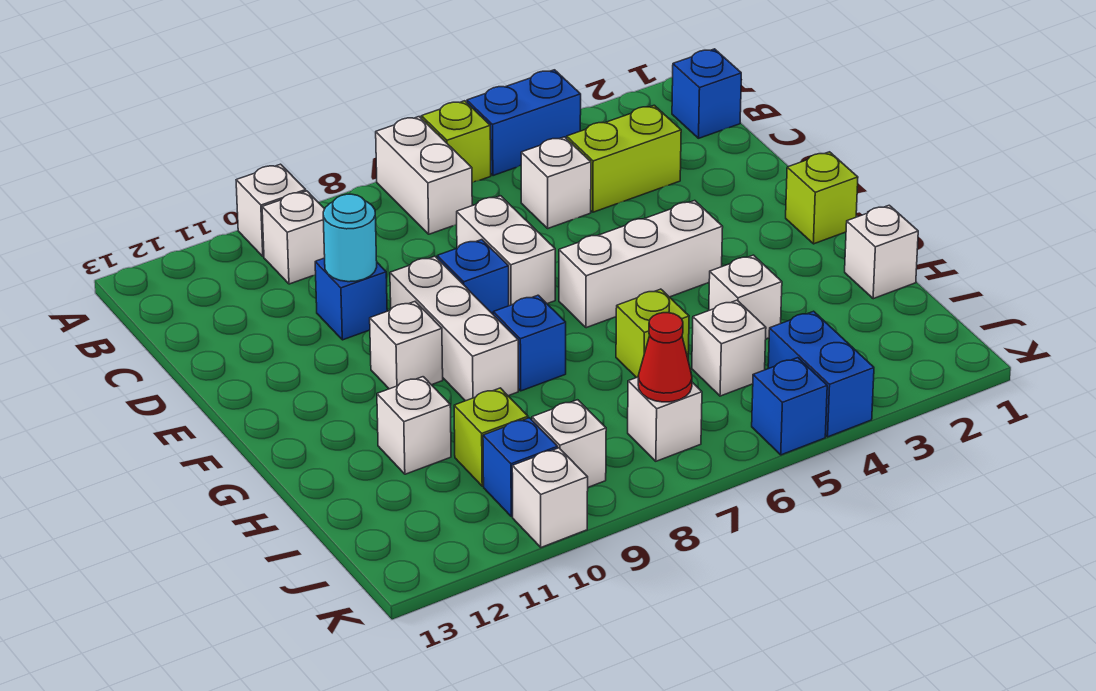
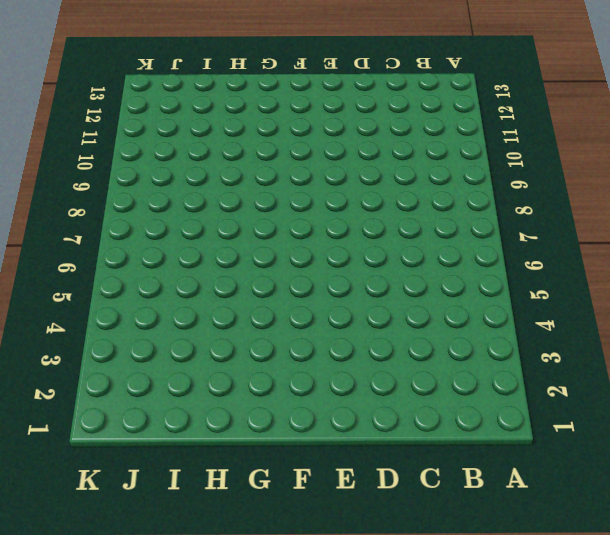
none -> blue brick A4:A5 level 1
none -> lime brick A6 level 1
none -> white brick A7:B7 level 1
none -> white brick A10 level 1

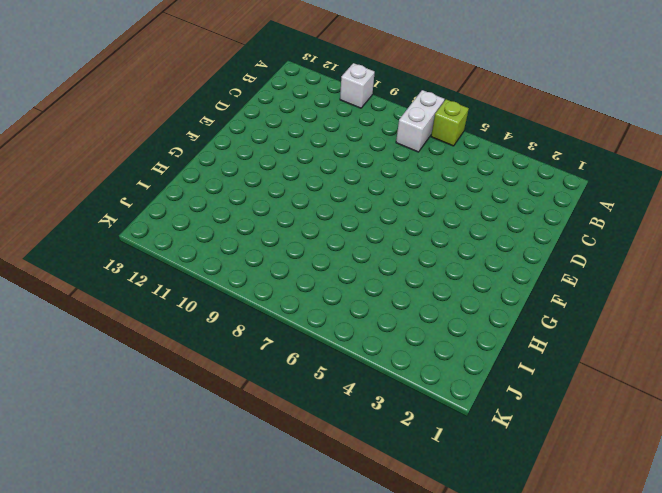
none -> blue brick A4:A5 level 1
none -> blue brick B1 level 1
none -> white brick B10 level 1
none -> lime brick C3:C4 level 1

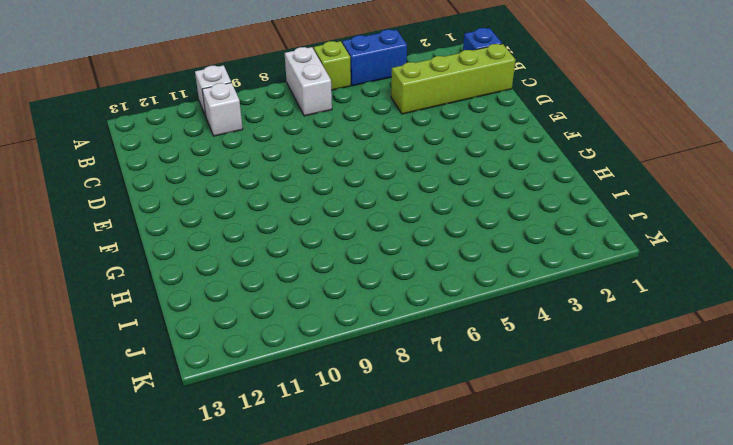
lime brick C1:C4 level 1 -> lime brick C3:C4 level 1
none -> white brick C5 level 1
none -> white brick D7:E7 level 1
none -> blue brick D10 level 1
none -> blue brick E8 level 1

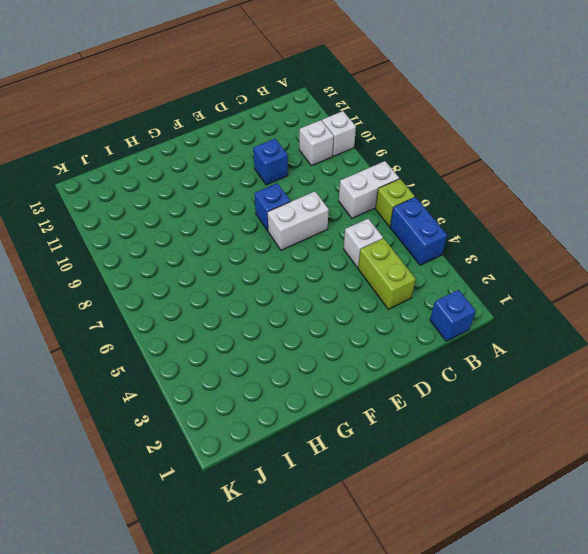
none -> white brick E9:G9 level 1
none -> lime brick F1 level 1
none -> white brick F4:F6 level 1
none -> white brick F10 level 1

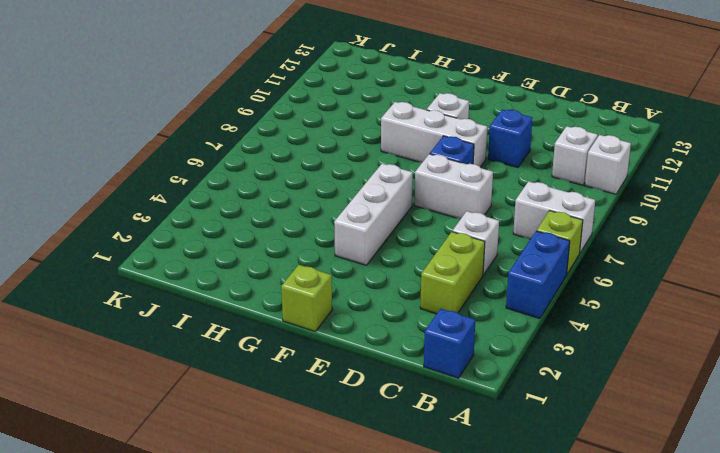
none -> blue brick G8 level 1
none -> white brick H1 level 1
none -> white brick H4 level 1
none -> lime brick H6 level 1

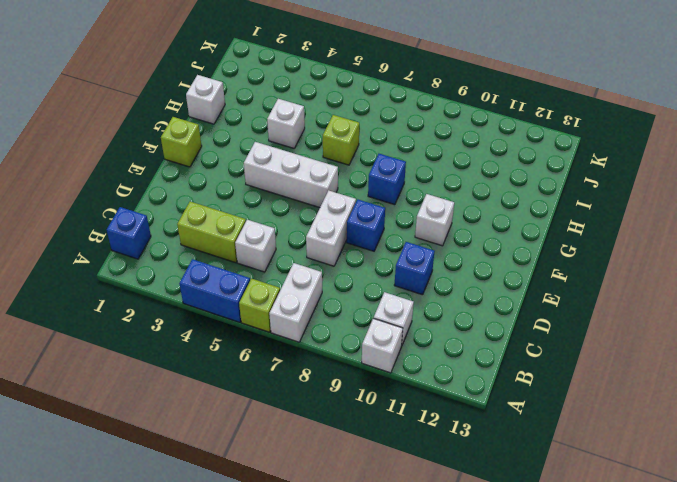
none -> white brick E9:G9 level 1
none -> white brick H11 level 1
none -> white brick I5 level 1
none -> lime brick I10 level 1

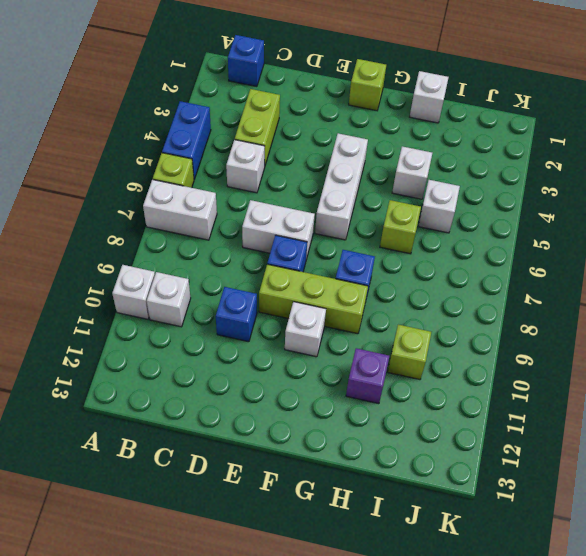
lime brick E9:G9 level 1 -> white brick E9:G9 level 1
purple brick H11 level 1 -> white brick H11 level 1
none -> blue brick J4:K4 level 1
none -> white brick J7 level 1
none -> white brick J9 level 1
none -> blue brick J10 level 1

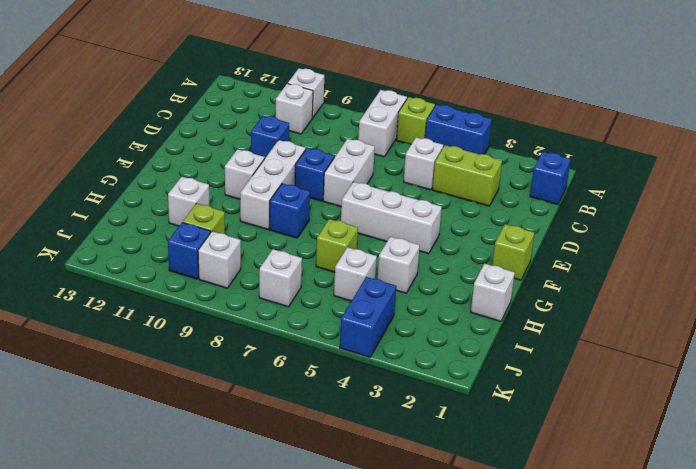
none -> blue brick K5 level 1
none -> white brick K10 level 1
none -> cyan round brick D10 level 2
none -> red cone J7 level 2

